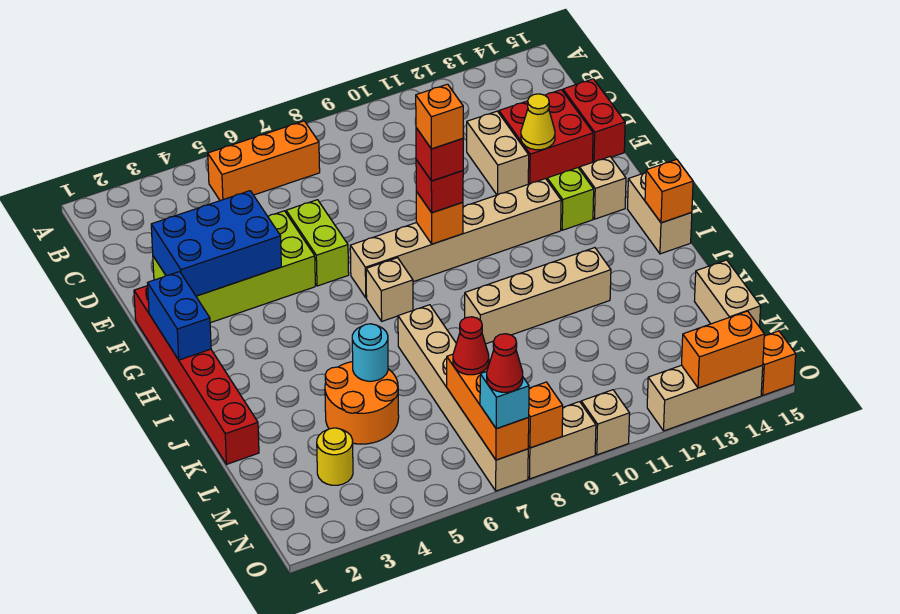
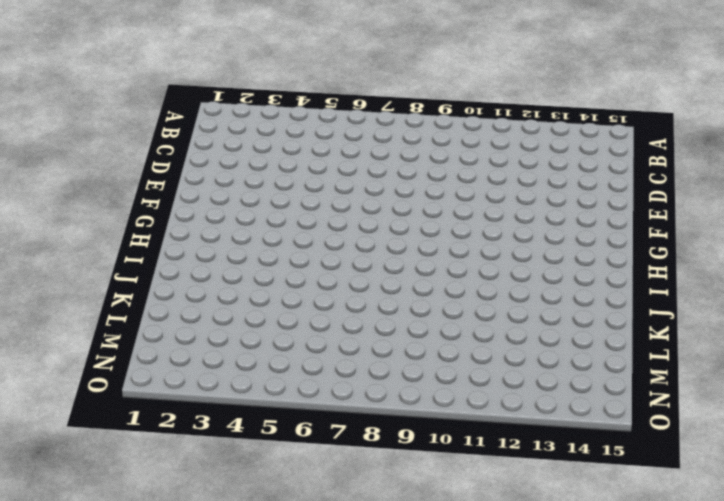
none -> orange brick B5:B7 level 1
none -> tan brick D12:E12 level 1
none -> red brick D13:E14 level 1
none -> red brick D15:E15 level 1

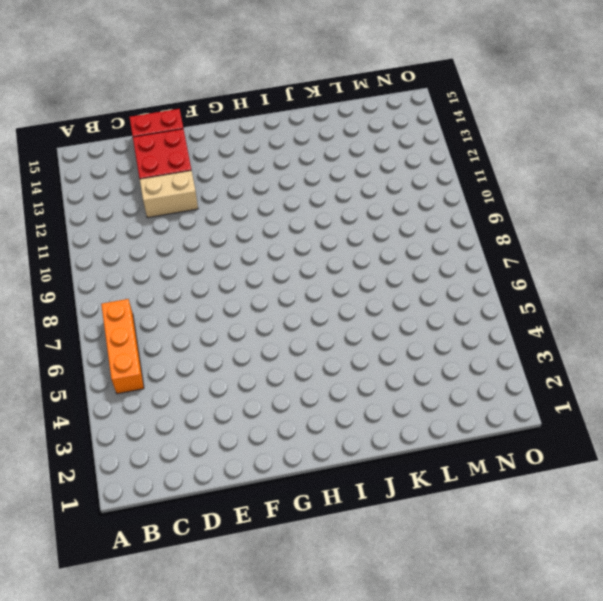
none -> lime brick E2:F5 level 1
none -> lime brick E6:F6 level 1
none -> red brick F1:K1 level 1
none -> tan brick G7:G12 level 1

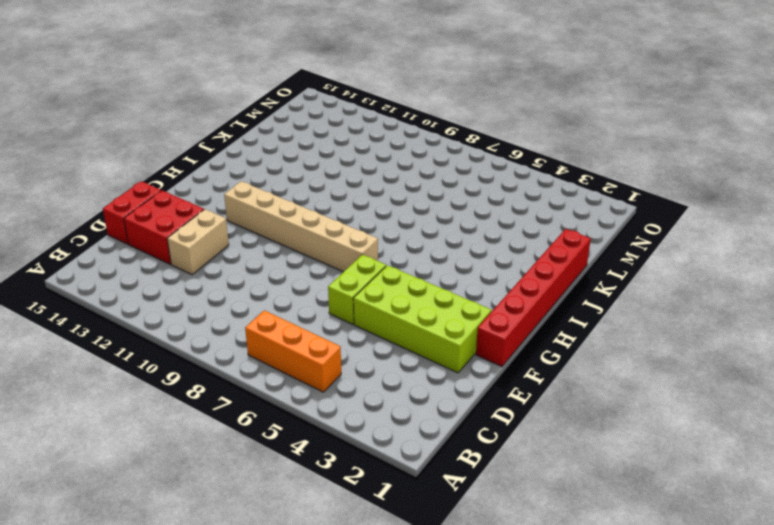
none -> lime brick G13 level 1
none -> tan brick G14 level 1
none -> tan brick H7 level 1
none -> tan brick H15:I15 level 1

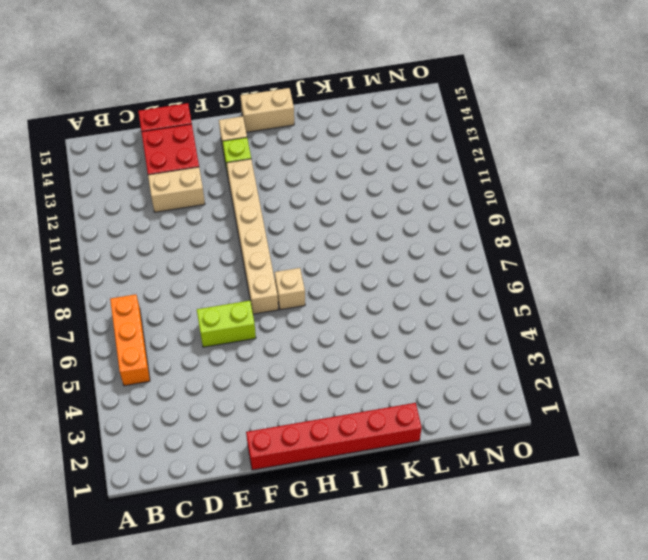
none -> lime brick E2:F5 level 1
none -> tan brick J7:O7 level 1
none -> tan brick J9:J12 level 1
none -> orange round brick K4:L5 level 1

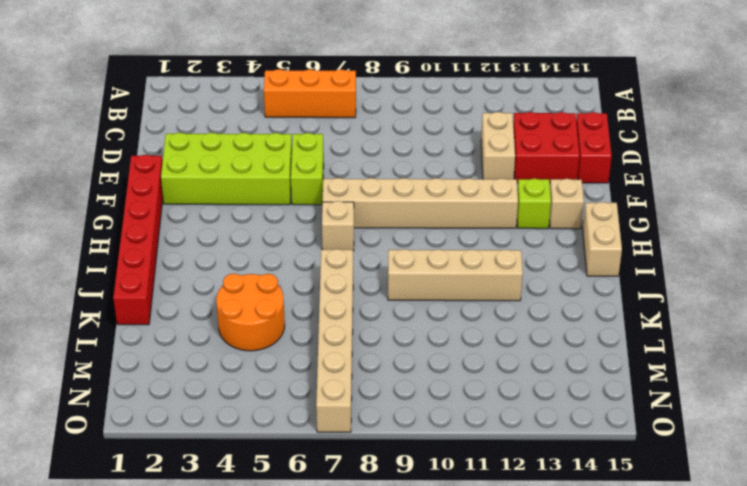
none -> tan brick L15:M15 level 1
none -> yellow round brick M3 level 1
none -> tan brick O8:O9 level 1
none -> tan brick O10 level 1

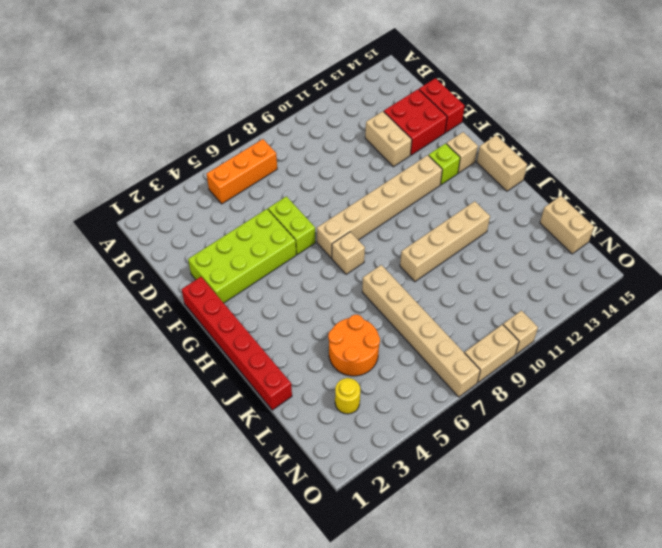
none -> tan brick O12:O14 level 1
none -> orange brick O15 level 1
none -> blue brick E2:F4 level 2
none -> yellow cone E13 level 2

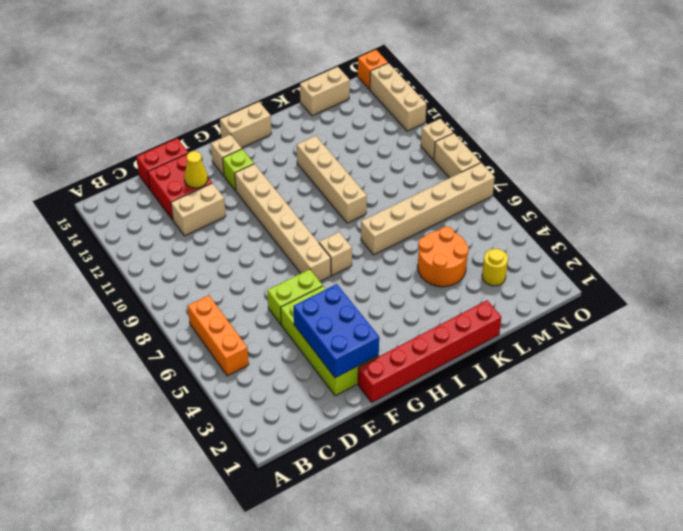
none -> blue brick G1:H1 level 2
none -> orange brick G9 level 2
none -> orange brick I15 level 2
none -> cyan round brick K5 level 2

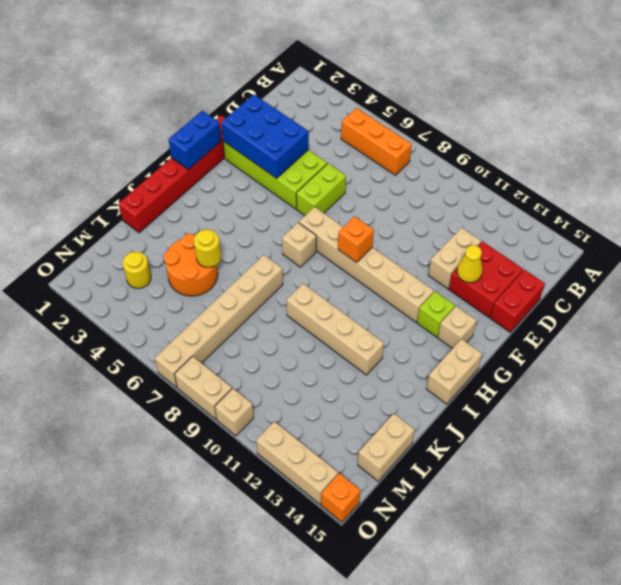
yellow round brick K5 level 2 -> cyan round brick K5 level 2
none -> orange brick I15 level 2
none -> orange brick M7:O7 level 2
none -> orange brick O8 level 2
none -> orange brick O13:O14 level 2

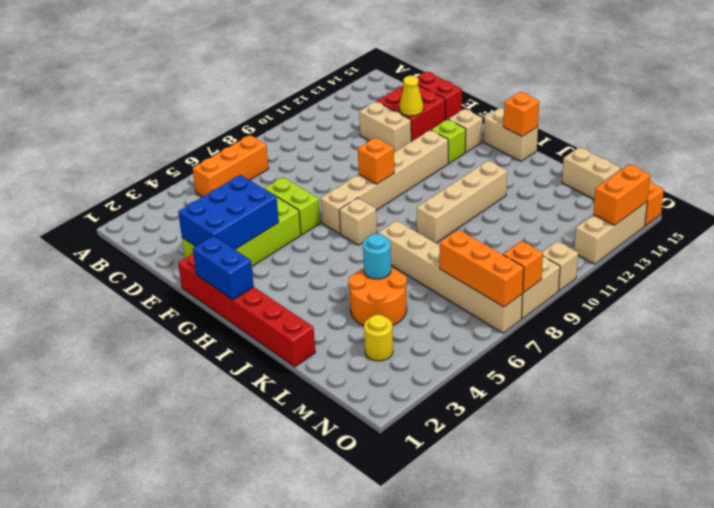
none -> red brick G9 level 3
none -> red cone M7 level 3
none -> cyan brick O7 level 3
none -> red brick G9 level 4

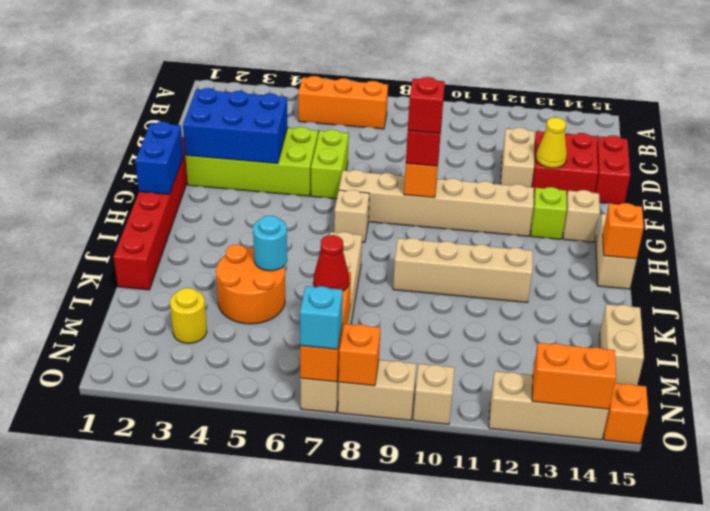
none -> red cone O7 level 4
none -> orange brick G9 level 5

